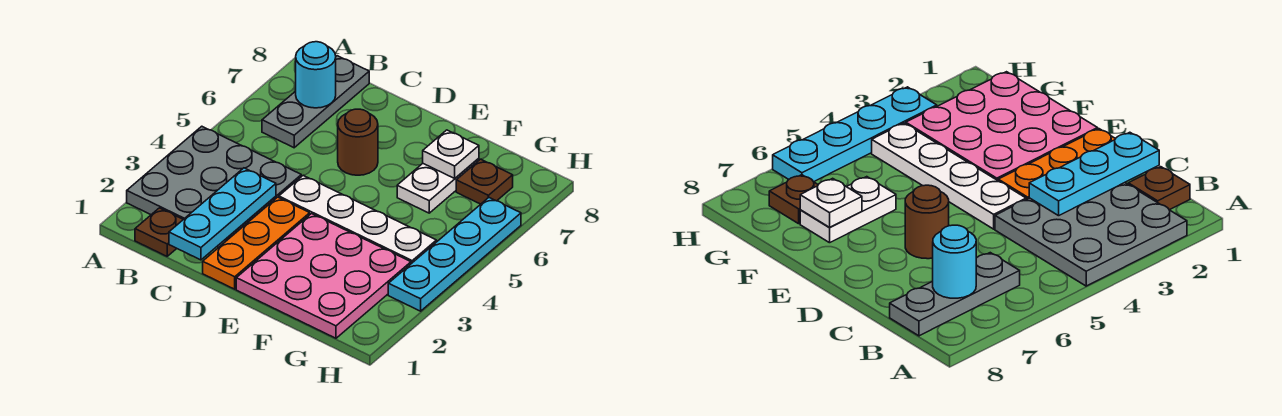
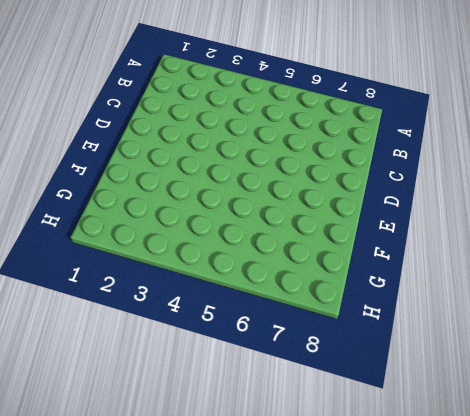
none -> grey plate A2:C4 level 1
none -> brown plate B1 level 1
none -> grey plate B6:B8 level 1

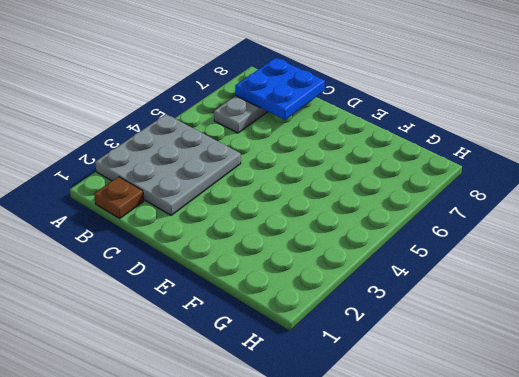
blue plate B7:C8 level 2 -> cyan round brick B7 level 2
none -> orange plate D1:D3 level 1
none -> white plate D4:G4 level 1
none -> brown round brick D6 level 1

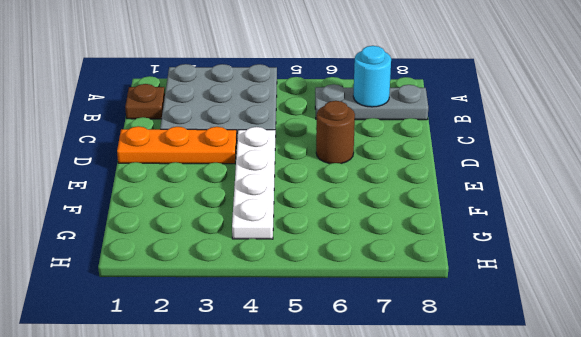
none -> pink plate E1:G3 level 1
none -> white plate F6:F7 level 1
none -> brown plate G7 level 1

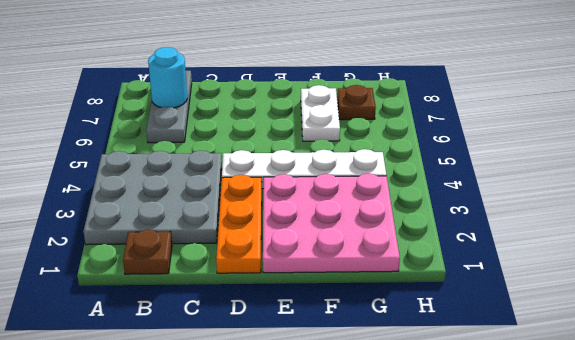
none -> brown round brick D6 level 1
none -> cyan plate H3:H6 level 1
none -> cyan plate C1:C3 level 2

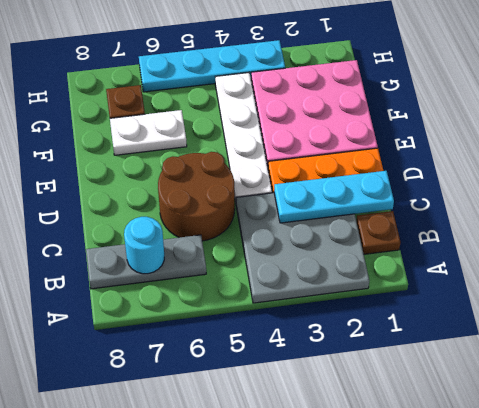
brown round brick C5:D6 level 1 -> brown round brick D6 level 1
none -> white plate F7 level 2

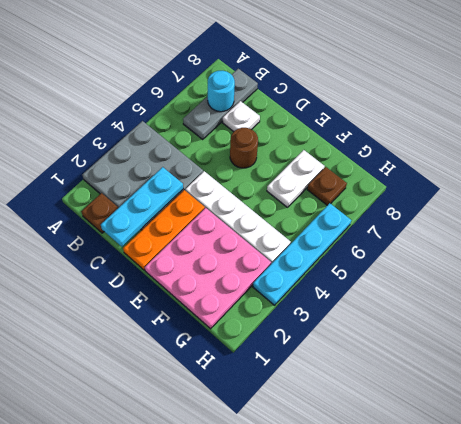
white plate C7 level 1 -> white plate F7 level 2

